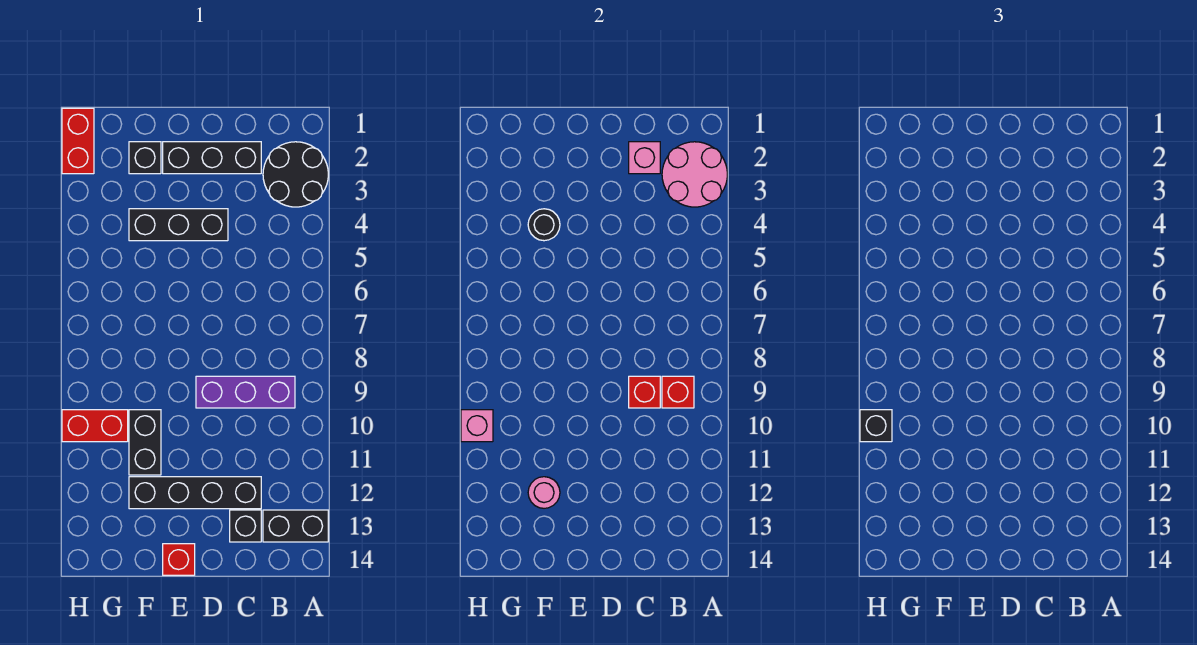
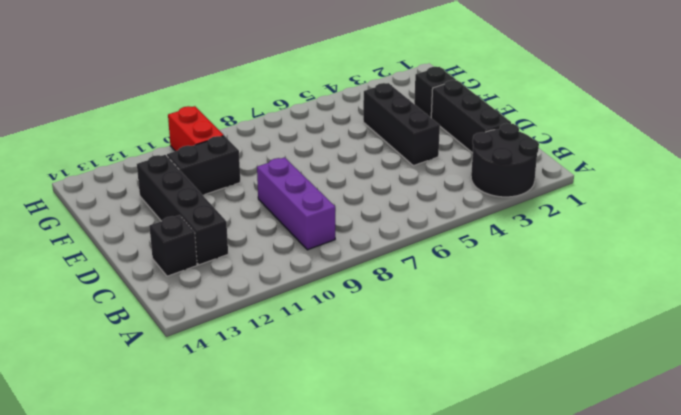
none -> black brick A13:B13 level 1
none -> red brick E14 level 1
none -> red brick H1:H2 level 1

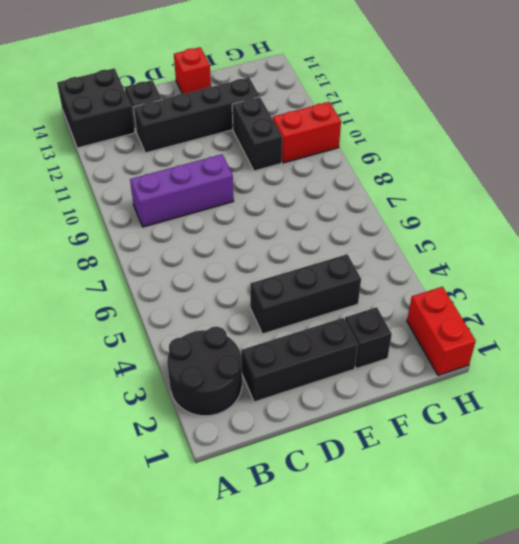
black brick A13:B14 level 1 -> black brick A13:B13 level 1
none -> pink round brick A2:B3 level 2
none -> red brick B9 level 2
none -> pink brick C2 level 2

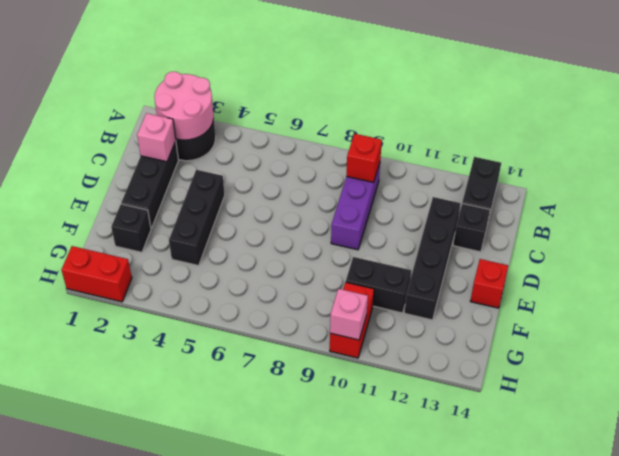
none -> red brick C9 level 2
none -> black round brick F4 level 2
none -> pink round brick F12 level 2

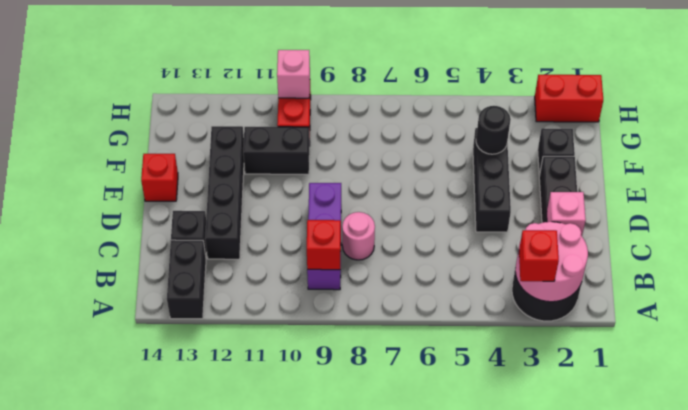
red brick A3 level 3 -> red brick C9 level 2
pink round brick C8 level 1 -> pink round brick F12 level 2
none -> black brick H10 level 3

